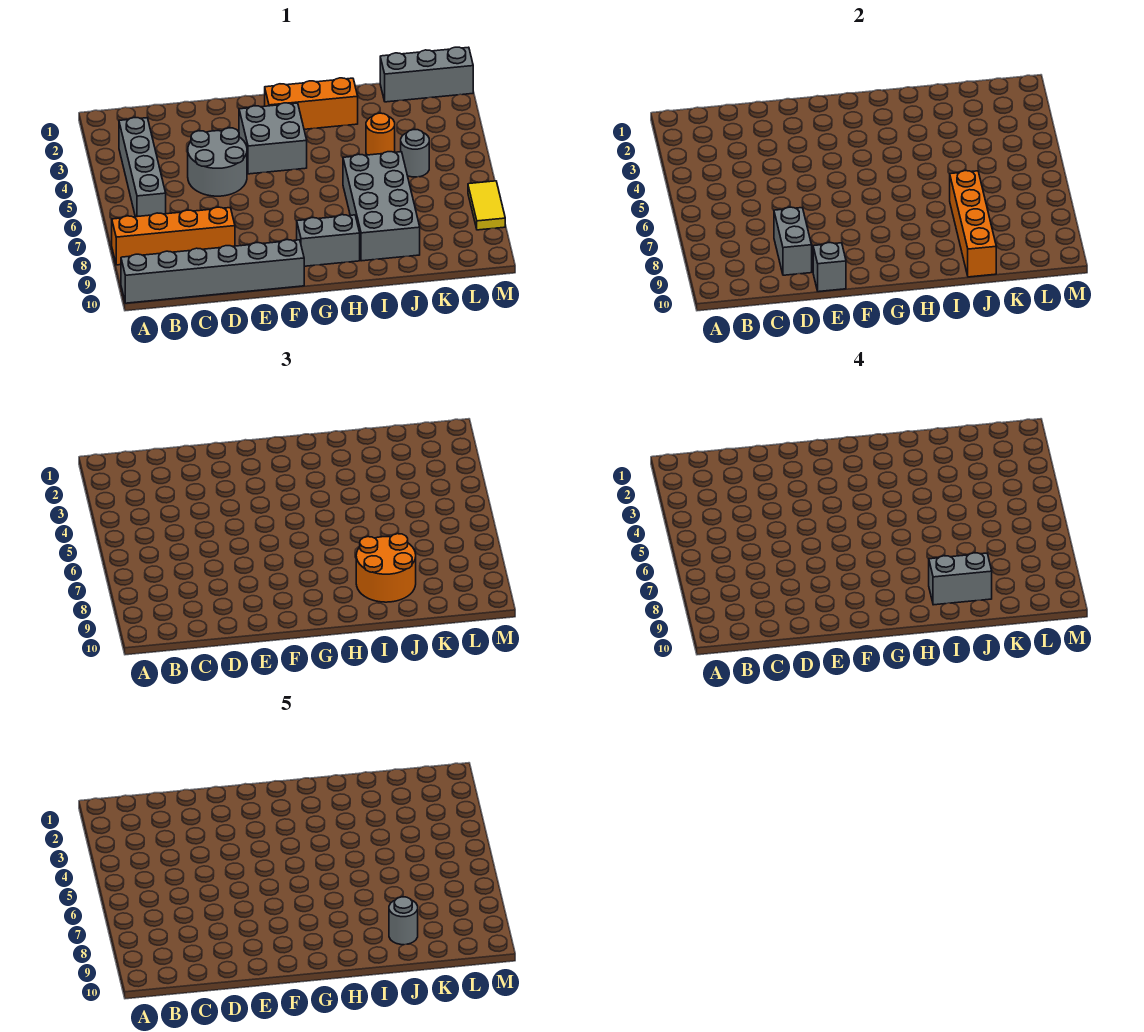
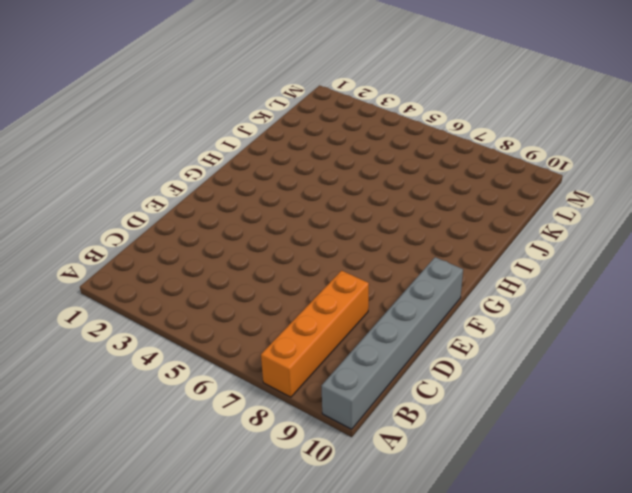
none -> grey brick B3:B6 level 1
none -> grey round brick D4:E5 level 1
none -> grey brick F3:G4 level 1

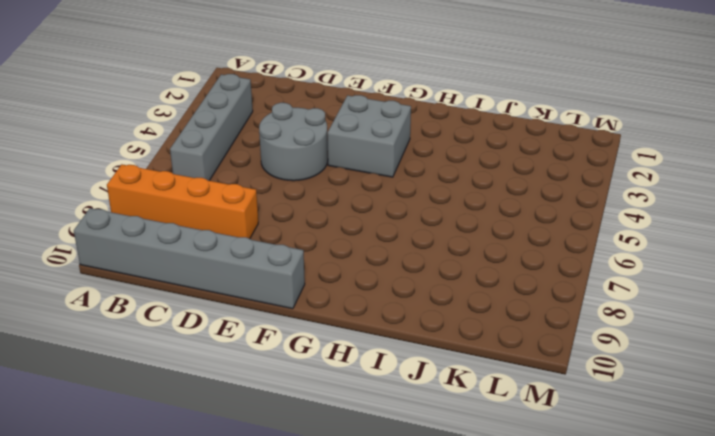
none -> orange brick G2:I2 level 1
none -> grey brick G9:H9 level 1
none -> grey brick I6:J9 level 1

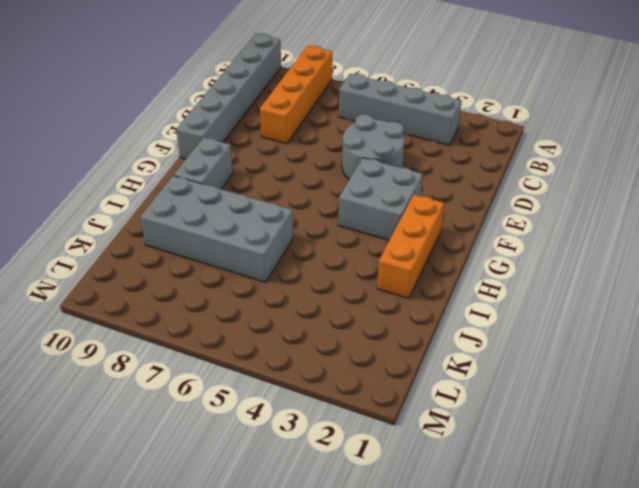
none -> orange round brick J4 level 1
none -> grey brick K1:M1 level 1
none -> grey round brick K5 level 1

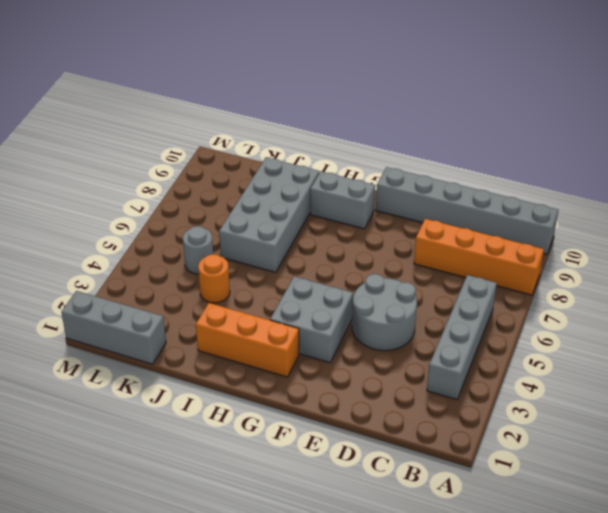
none -> yellow tile M7:M8 level 1
none -> grey brick D8:D9 level 2
none -> grey brick E10 level 2

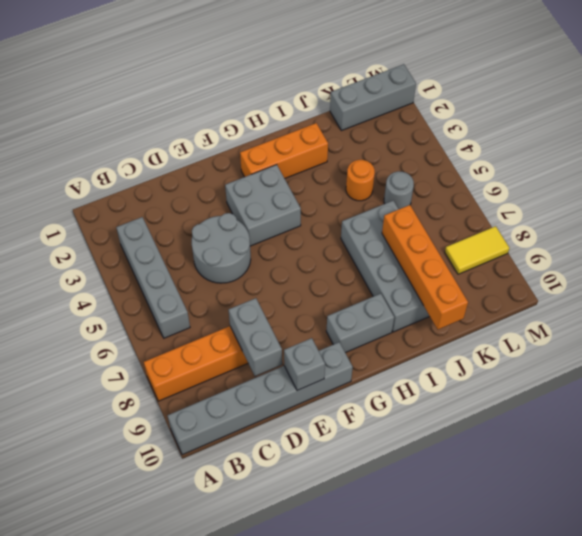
yellow tile L8:M8 level 1 -> yellow tile M7:M8 level 1
none -> orange round brick I8:J9 level 3
none -> grey brick I9:J9 level 4
none -> grey round brick J9 level 5

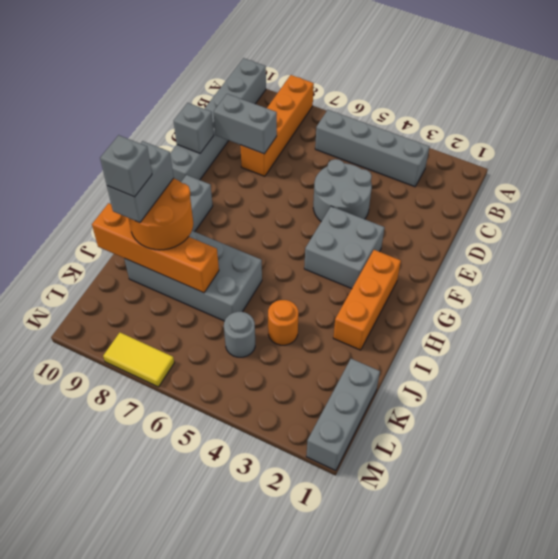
grey brick J9 level 5 -> grey round brick J9 level 5

